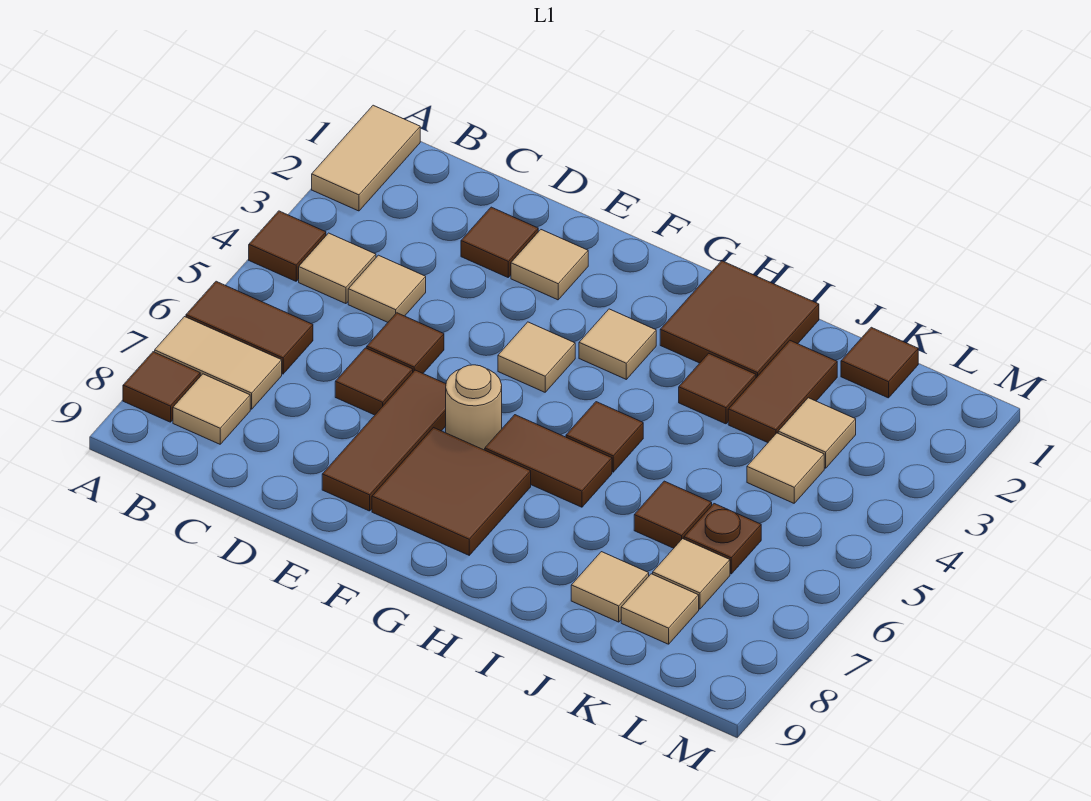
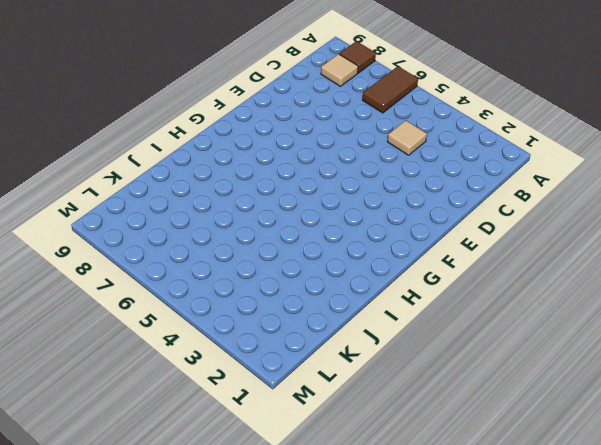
none -> tan tile A1:A2 level 1
none -> brown tile A4 level 1
none -> tan tile A7:B7 level 1
none -> tan tile B4 level 1

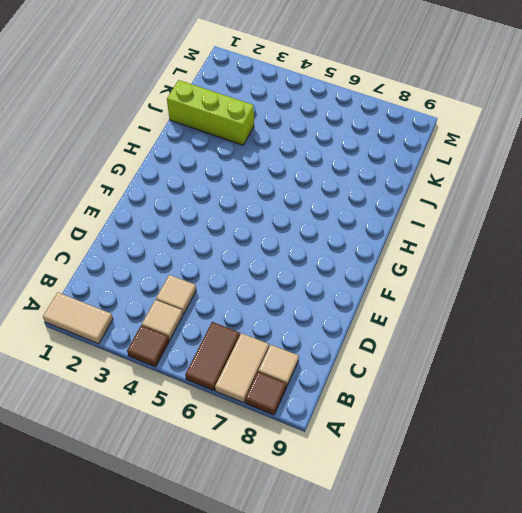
lime brick J1:J3 level 1 -> brown tile J2:J3 level 1
none -> brown tile D2 level 1
none -> brown tile D5 level 1
none -> brown tile D6 level 1
none -> tan tile E2 level 1

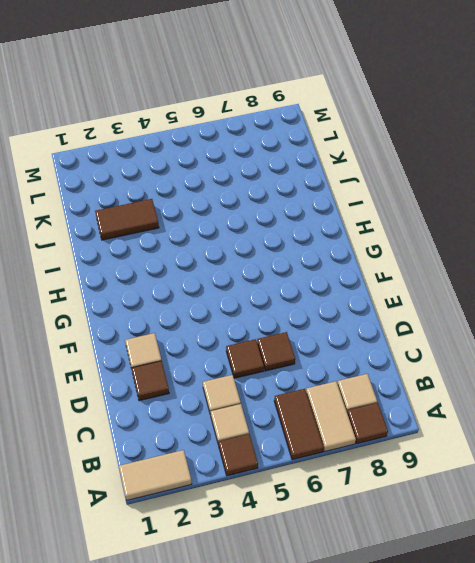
none -> brown tile E6:E8 level 1
none -> tan tile F4 level 1
none -> tan round brick F6 level 1
none -> brown tile F7:G8 level 1

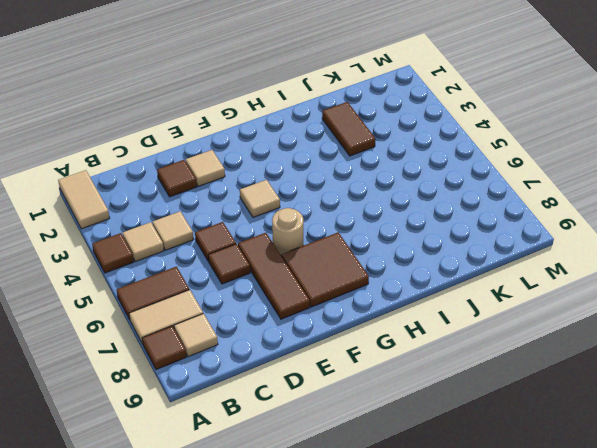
none -> tan tile G3 level 1
none -> brown tile G6:H6 level 1
none -> brown tile H1:I2 level 1
none -> brown tile H5 level 1

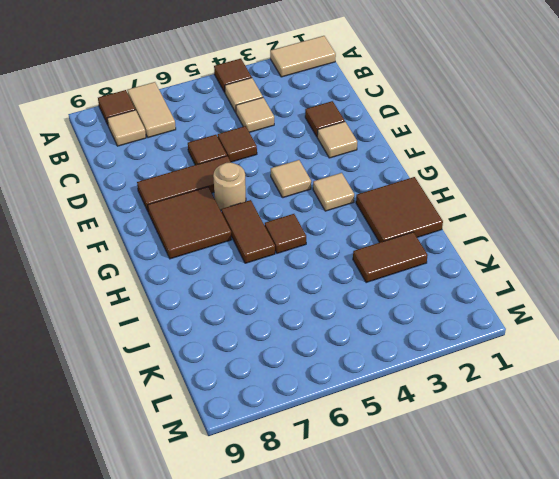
none -> brown tile A6:B6 level 1
none -> brown tile I3 level 1
none -> brown tile J6 level 1
none -> tan tile J8 level 1

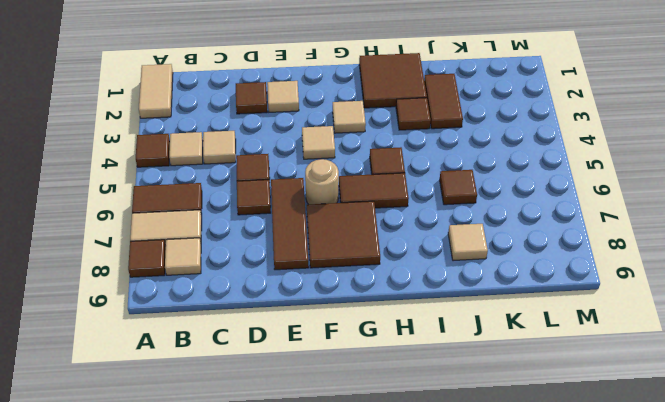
none -> brown tile K1 level 1
none -> tan tile K3 level 1
none -> tan tile K4 level 1
none -> brown plate K6 level 1

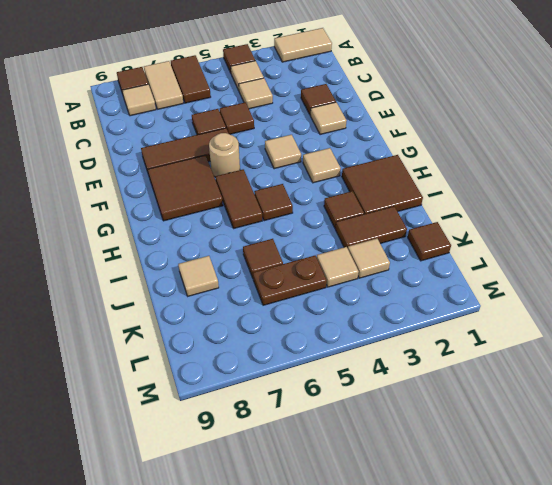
brown plate K5:K6 level 1 -> brown plate K6 level 1
none -> tan tile K7 level 1
none -> tan tile K8 level 1

